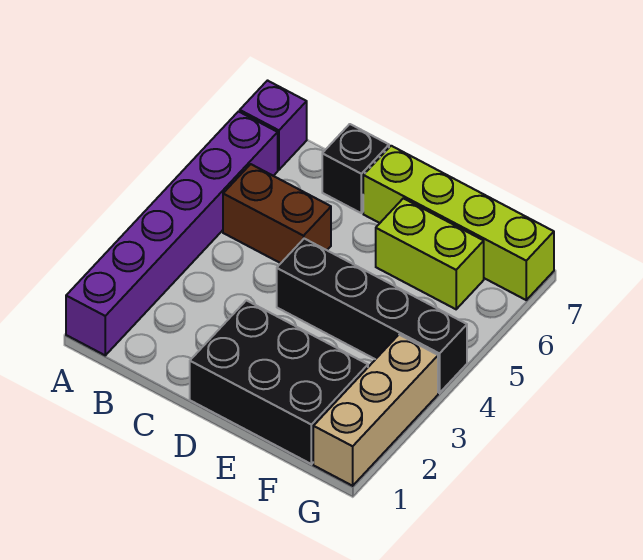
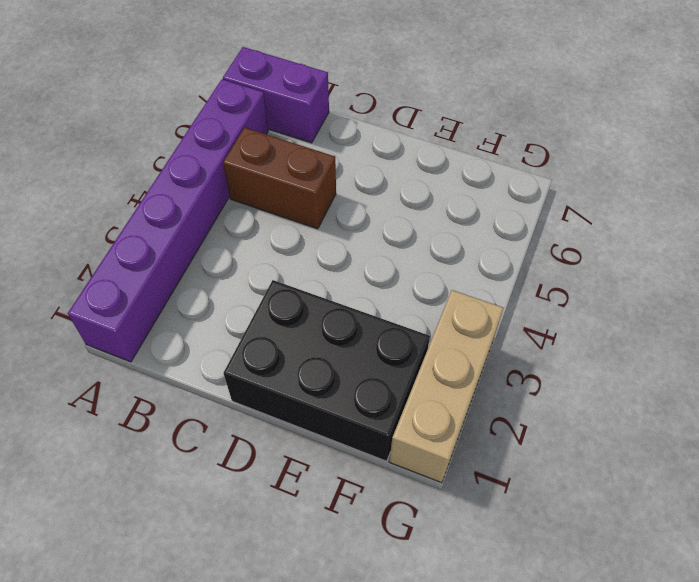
purple brick A7:B7 level 1 -> purple brick A7 level 1
none -> black brick C7 level 1
none -> black brick D4:G4 level 1

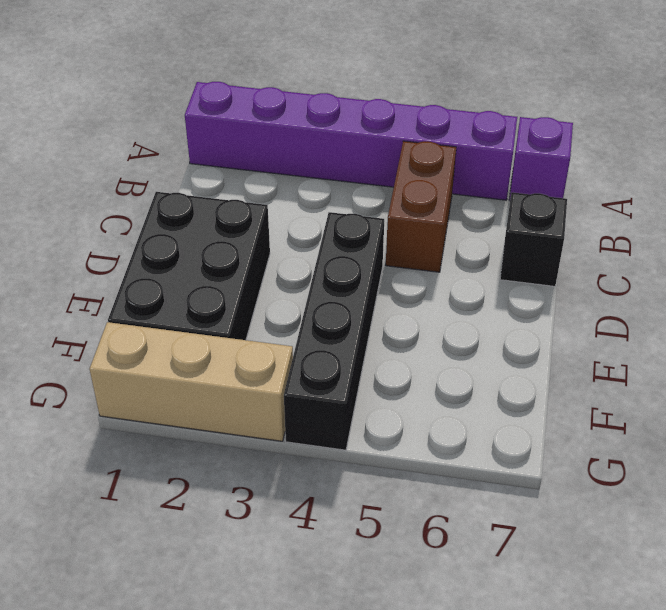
none -> lime brick D7:G7 level 1
none -> lime brick E6:F6 level 1

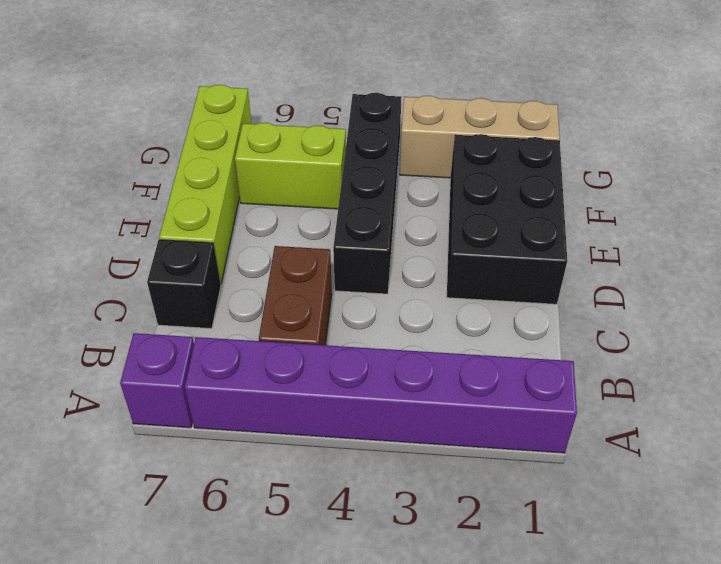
lime brick F5:F6 level 1 -> lime brick E6:F6 level 1

